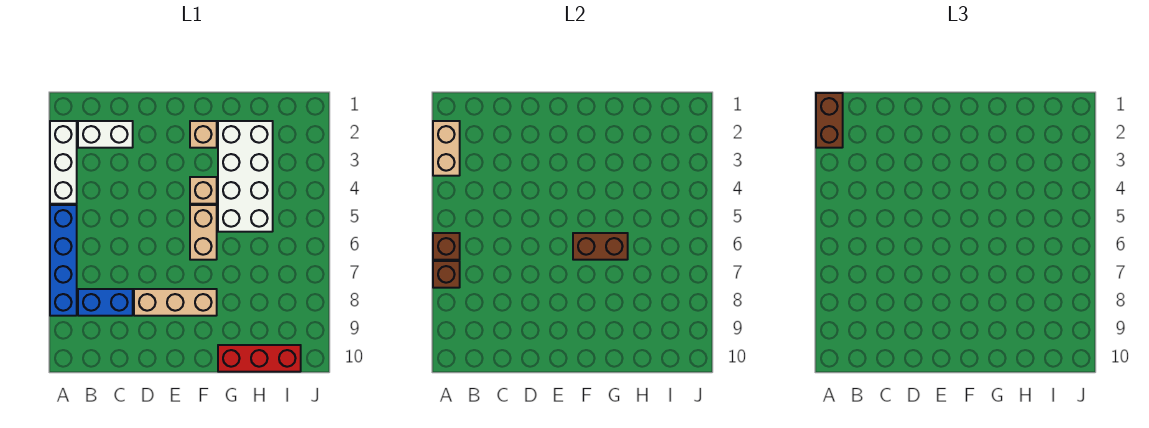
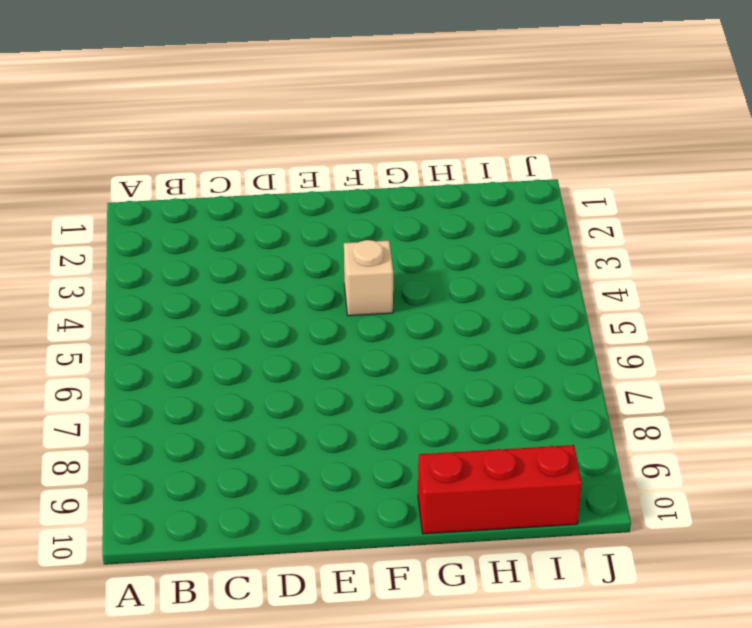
none -> white brick A2:A4 level 1
none -> blue brick A5:A8 level 1
none -> white brick B2:C2 level 1

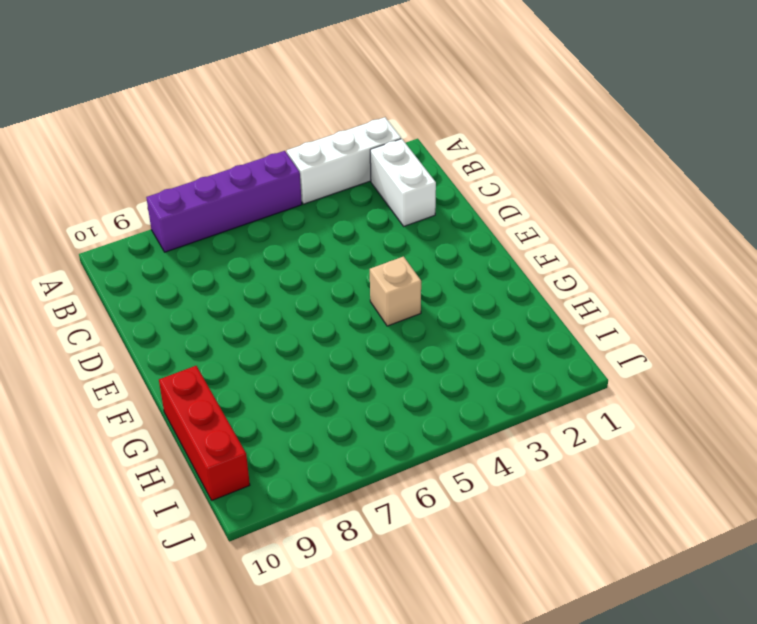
purple brick A5:A8 level 1 -> blue brick A5:A8 level 1
none -> blue brick B8:C8 level 1
none -> tan brick D8:F8 level 1
none -> tan brick F2 level 1

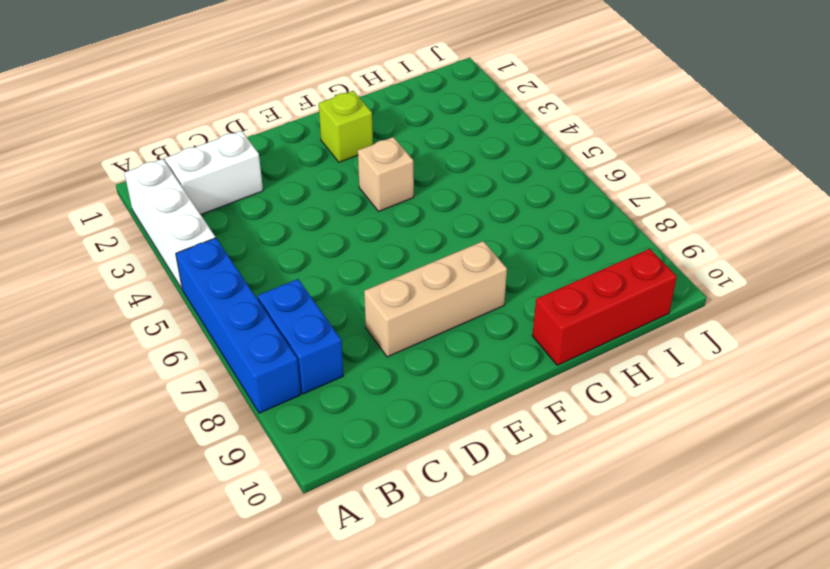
blue brick B7:B8 level 1 -> blue brick B8:C8 level 1
lime brick F2 level 1 -> tan brick F2 level 1
none -> tan brick F5:F6 level 1
none -> white brick G2:H5 level 1
none -> tan brick A2:A3 level 2

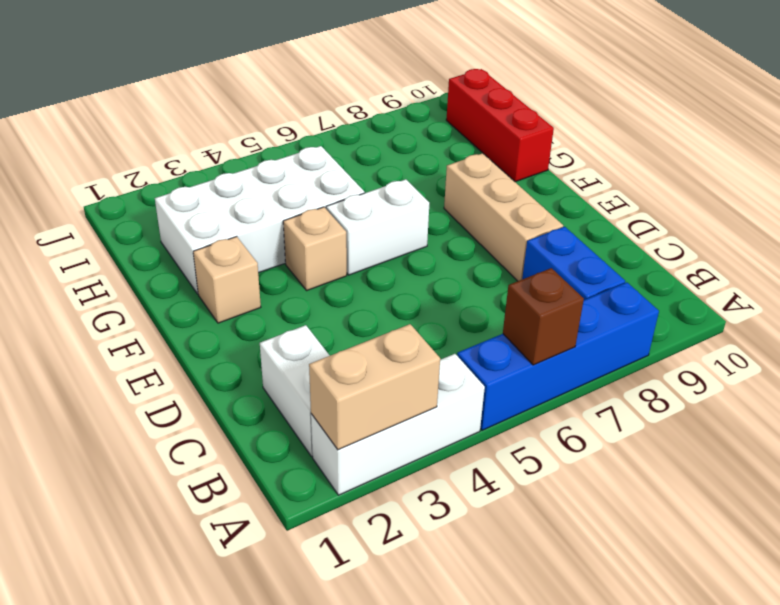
white brick F5:F6 level 1 -> tan brick F5:F6 level 1
none -> brown brick A7 level 2
none -> brown brick F6:G6 level 2
none -> brown brick A1:A2 level 3

